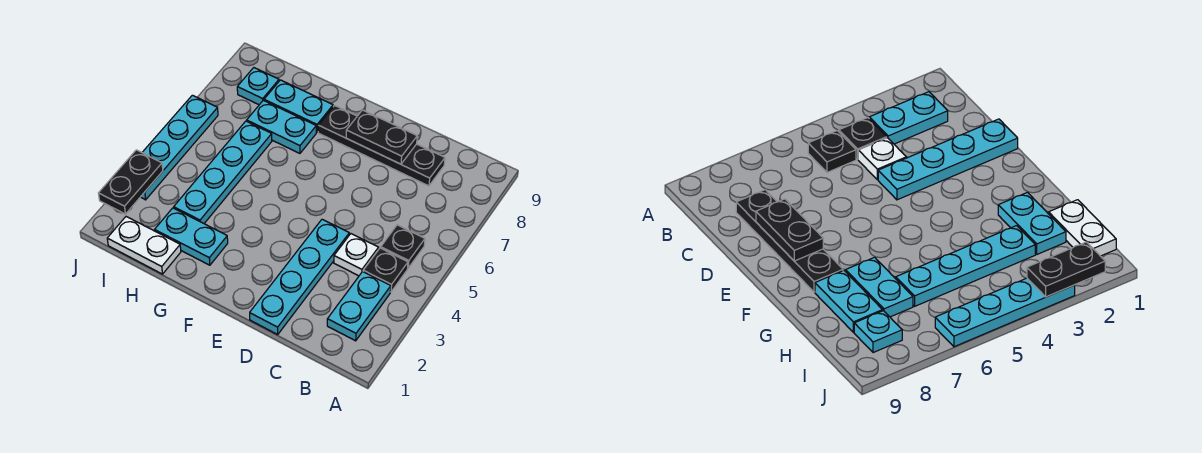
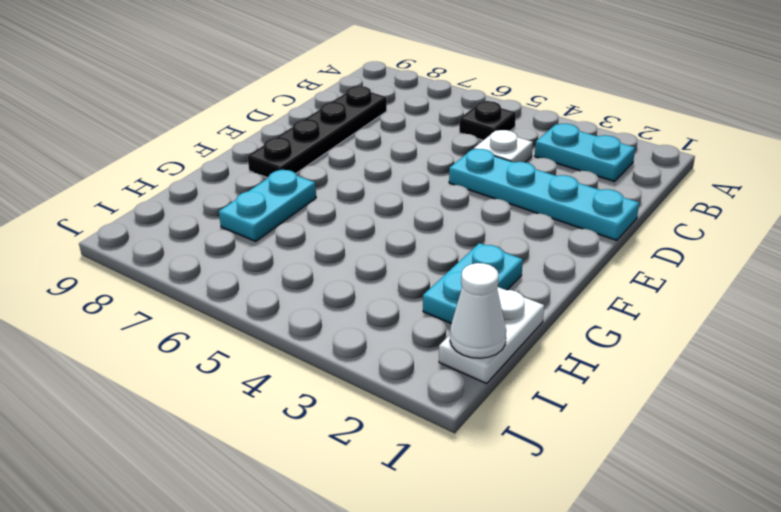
white cone I1 level 2 -> none
none -> black plate B4 level 1
none -> cyan plate G8:H8 level 1
none -> cyan plate H3:H6 level 1

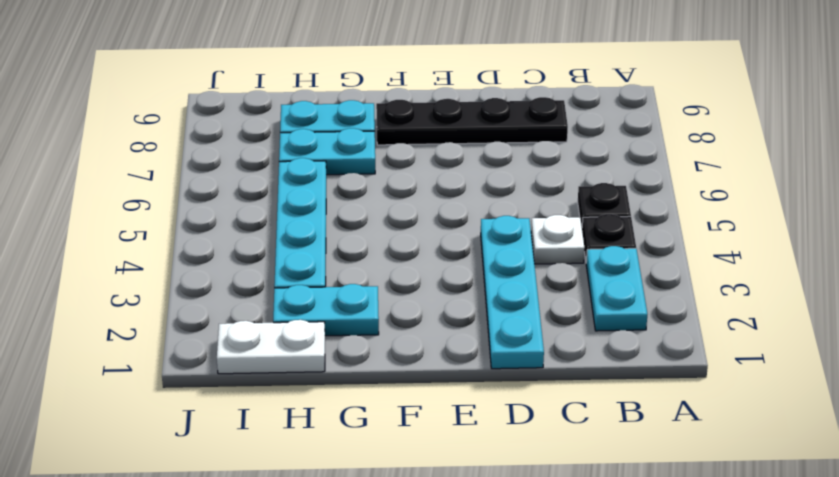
none -> cyan plate I8 level 1
none -> cyan plate J3:J6 level 1
none -> black plate D8:E8 level 2

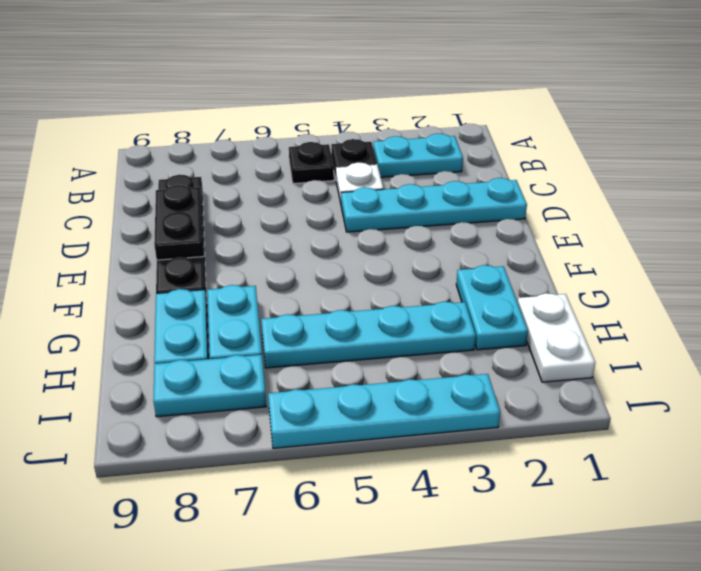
cyan plate I7:I8 level 1 -> cyan plate I8 level 1
none -> black plate J2:J3 level 2

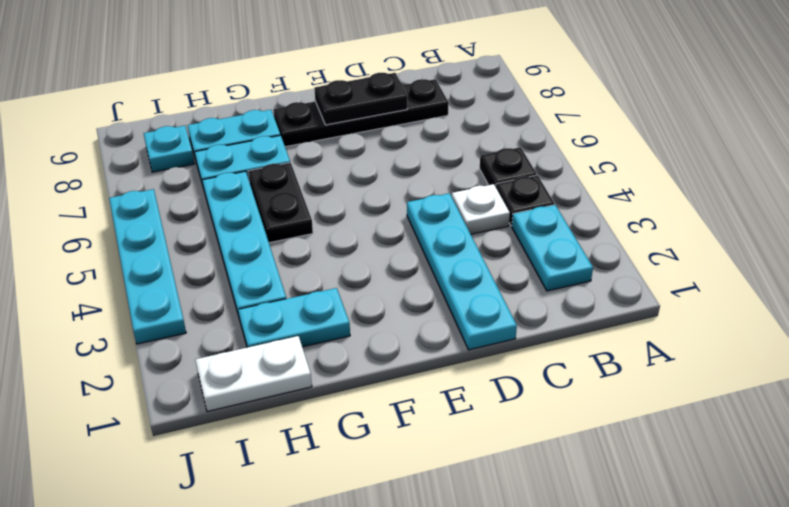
black plate G5:G6 level 1 -> black plate J2:J3 level 2

